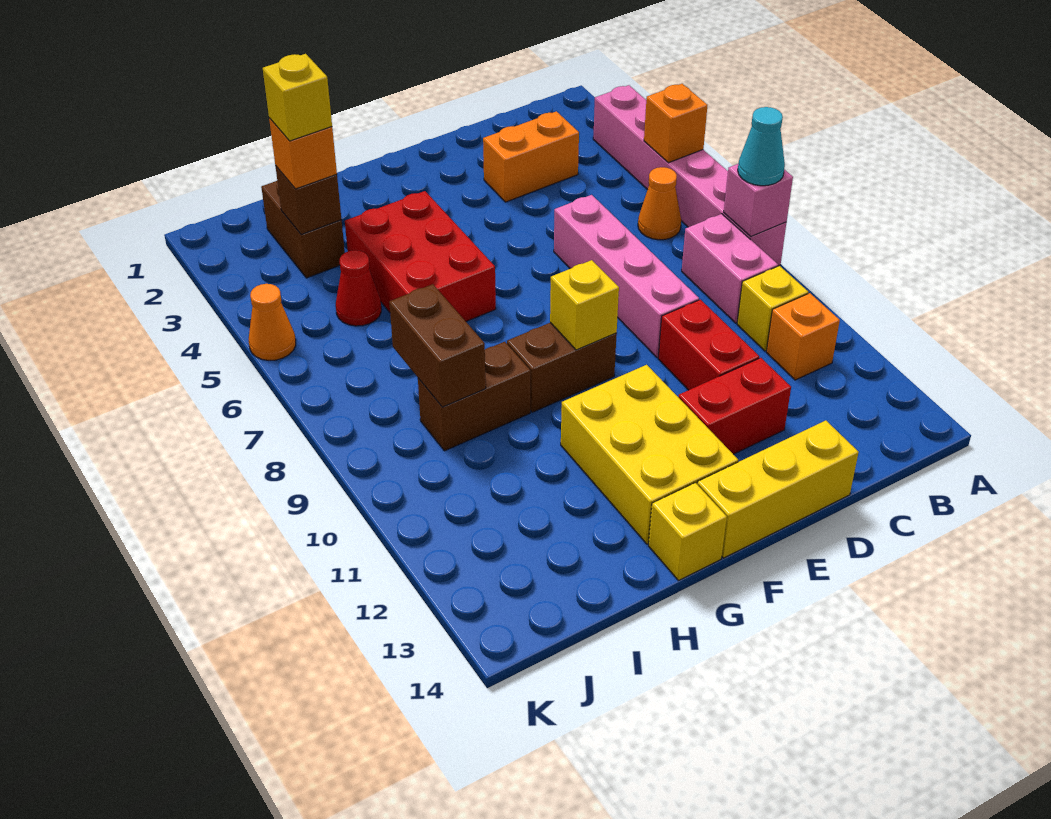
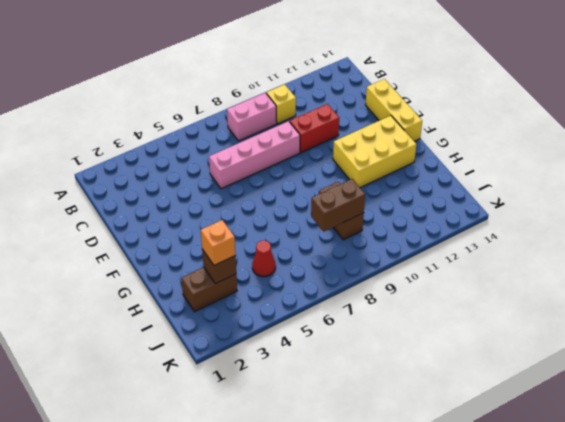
none -> pink brick A3:A8 level 1
none -> orange cone B6 level 1
none -> orange brick B11 level 1

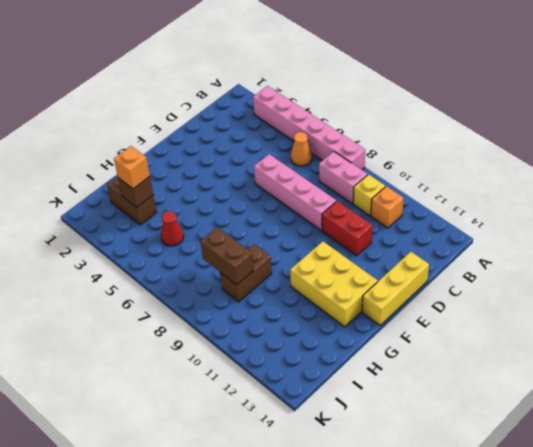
none -> orange brick C3:D3 level 1
none -> red brick D12:E12 level 1
none -> brown brick F9:G9 level 1

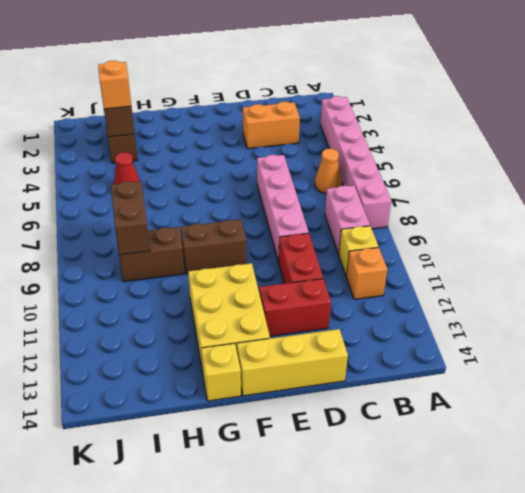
none -> red brick G4:H6 level 1
none -> orange cone K5 level 1
none -> orange brick A5 level 2

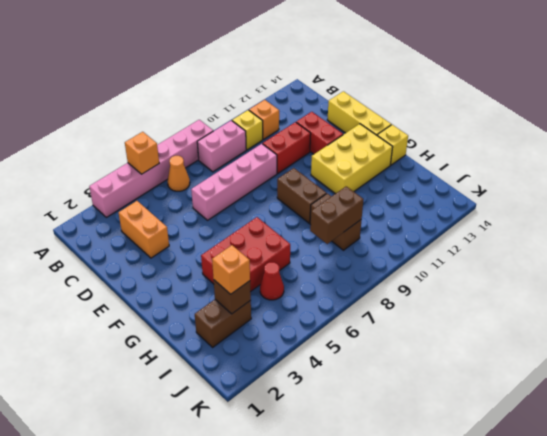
none -> orange cone K5 level 1
none -> pink brick A8 level 2
none -> yellow brick F9 level 2

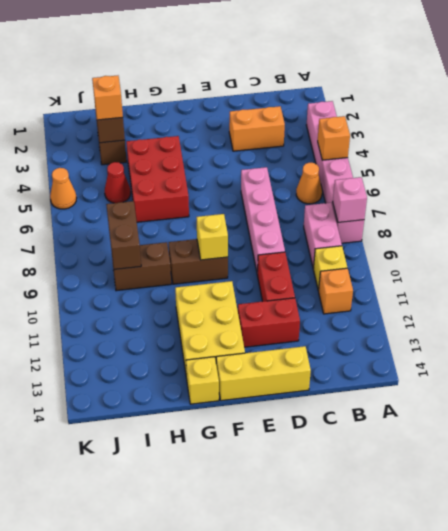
none -> cyan cone A8 level 3
none -> yellow brick I3 level 4

